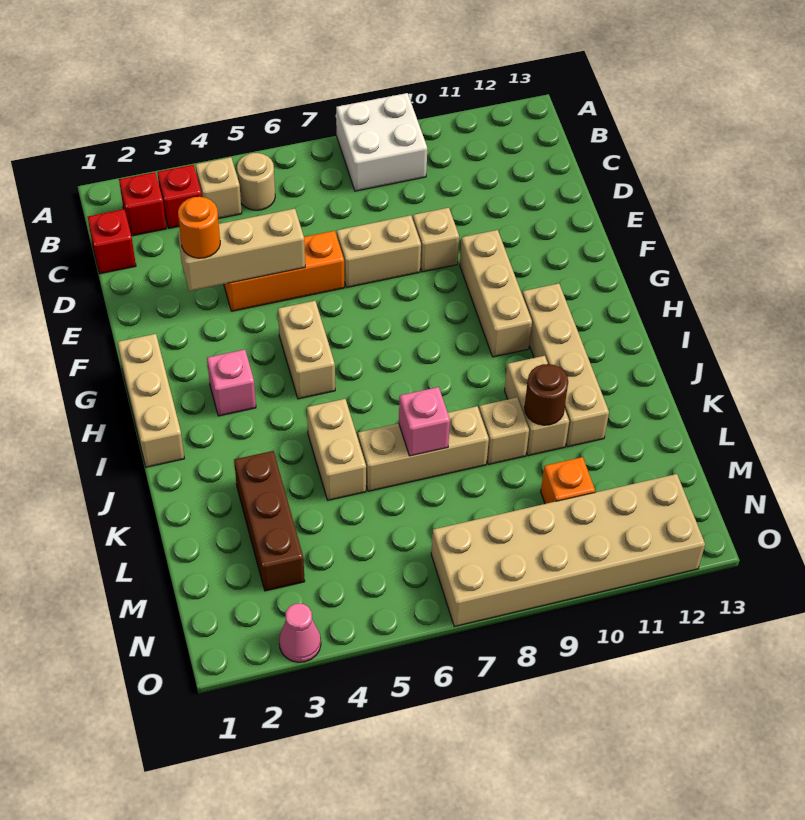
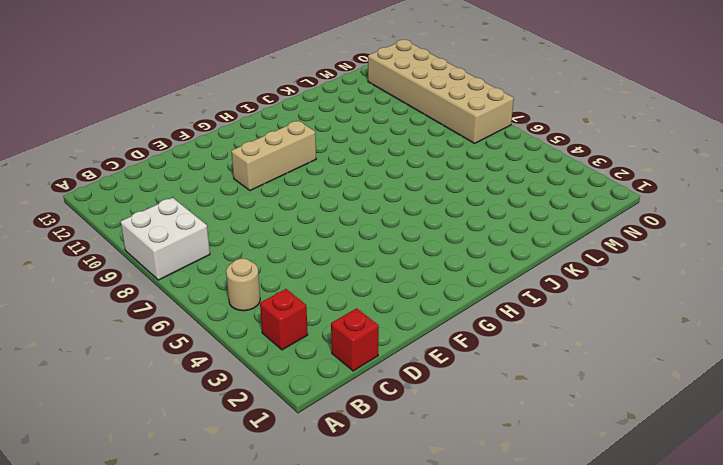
none -> red brick B2 level 1
none -> tan brick B4 level 1
none -> orange brick E4:E6 level 1

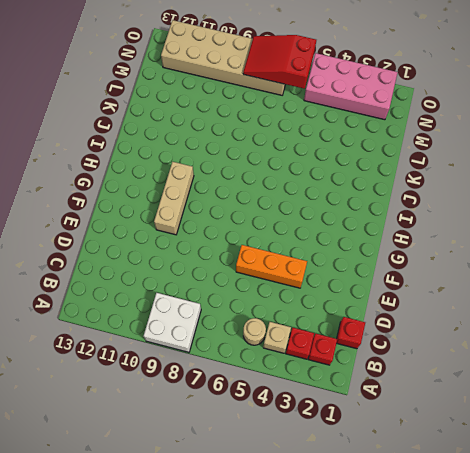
pink brick N2:O5 level 1 -> pink cone O3 level 1
red slope N6:O8 level 2 top 6 -> none
none -> tan brick E7:E8 level 1
none -> tan brick E9 level 1
none -> tan brick G1:I1 level 1

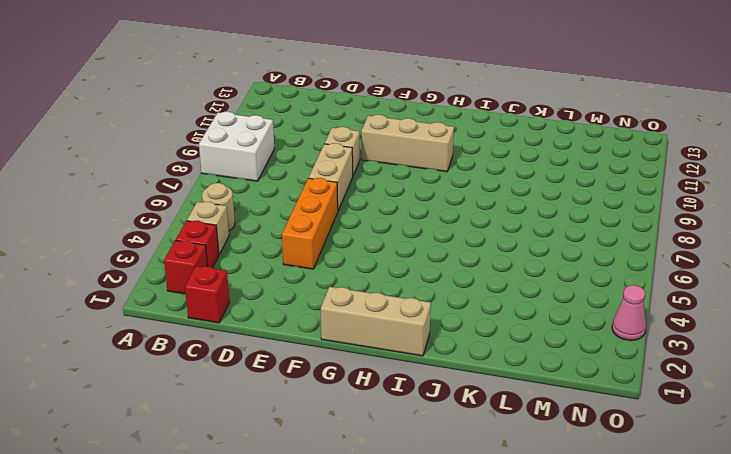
none -> tan brick G5:H5 level 1
none -> pink brick H3 level 1
none -> tan brick H11:K11 level 1

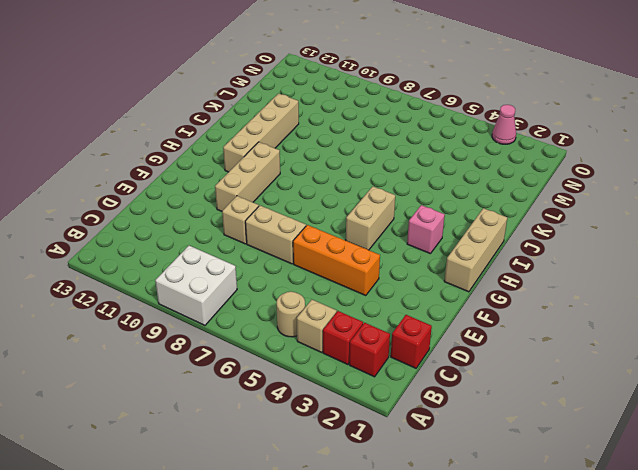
none -> tan brick J5:K5 level 1
none -> tan brick J10:K10 level 1
none -> brown brick K3:M3 level 1

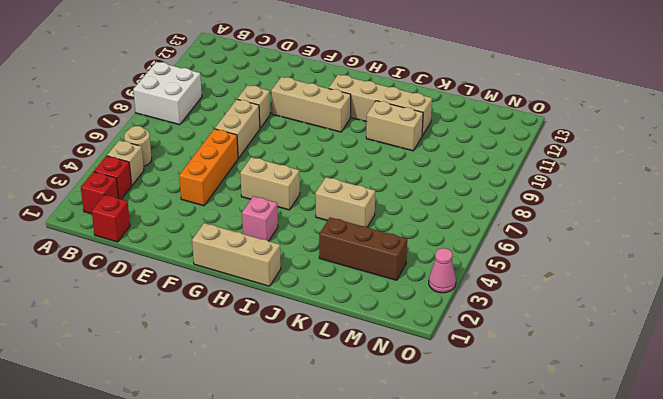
none -> tan brick K6:K8 level 1
none -> tan brick K9 level 1
none -> orange brick M10 level 1

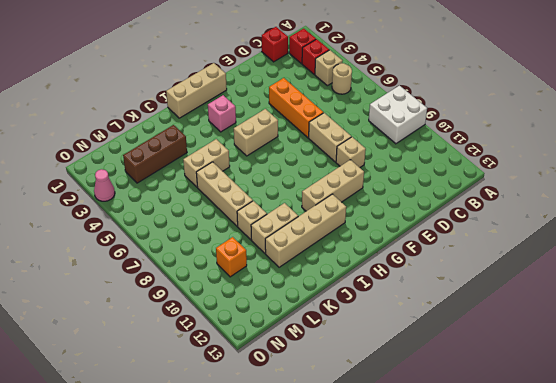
none -> tan brick N7:O12 level 1
none -> tan brick E3:E5 level 2
none -> pink brick K7 level 2

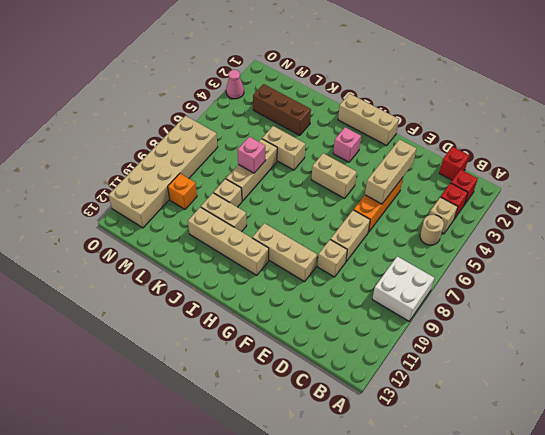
none -> brown round brick K10 level 2
none -> orange round brick E3 level 3

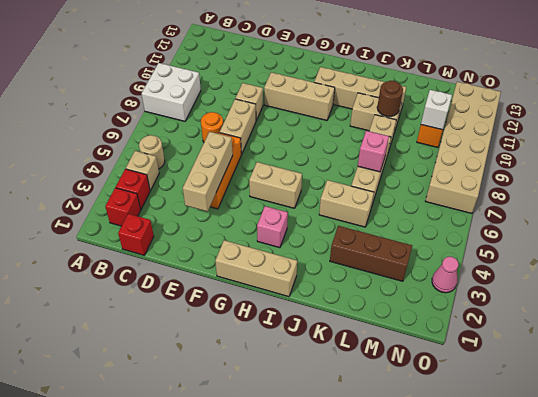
orange round brick D7 level 1 -> orange round brick E3 level 3
white brick M10 level 2 -> none

